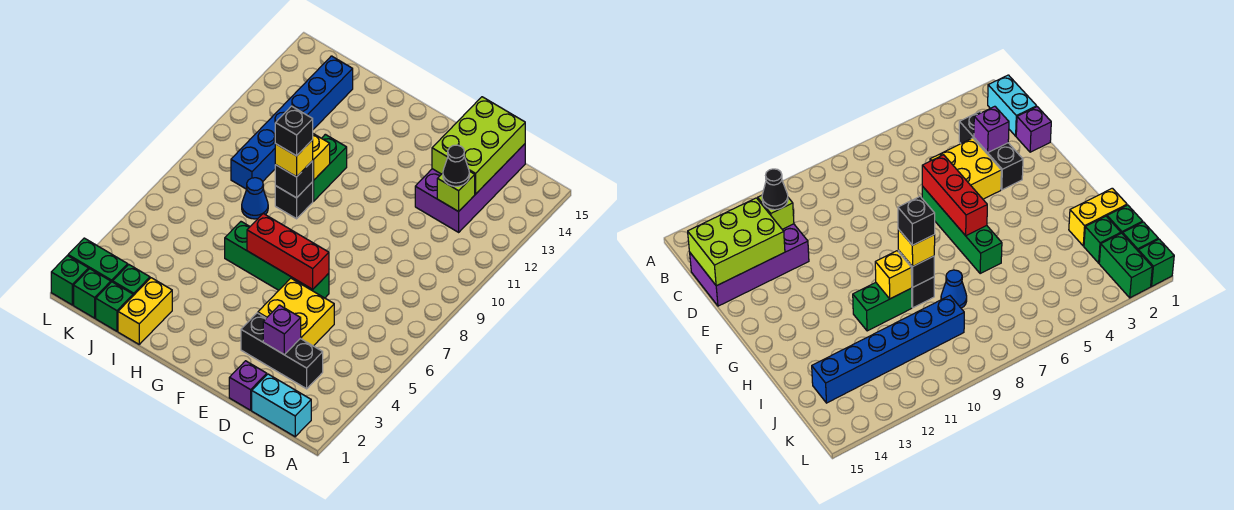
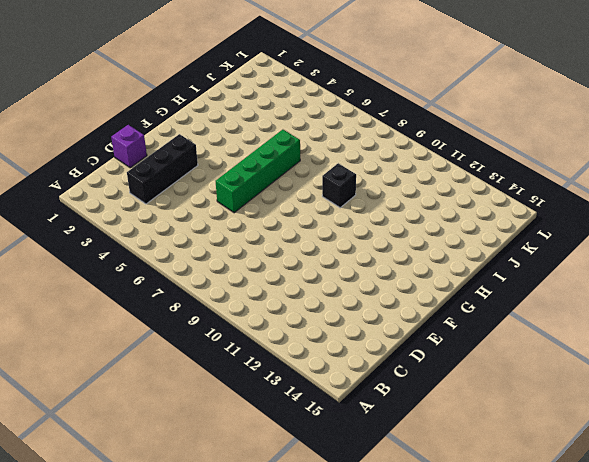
none -> cyan brick B1:C1 level 1
none -> purple brick C12:D15 level 1
none -> yellow brick D4:E5 level 1

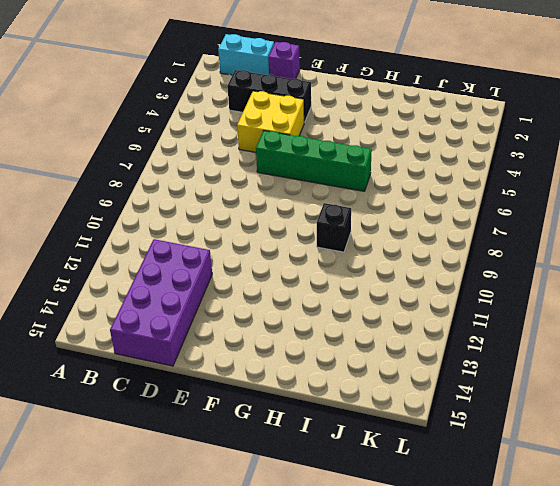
none -> green brick H10:H11 level 1
none -> yellow brick I1:I2 level 1
none -> blue cone I8 level 1

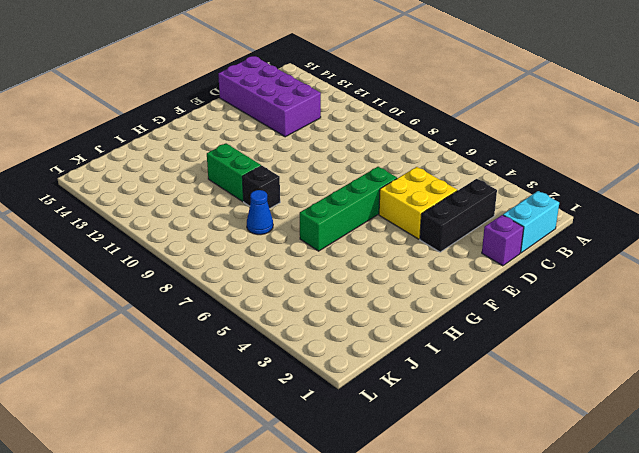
none -> yellow brick I1:I2 level 1
none -> green brick J1 level 1
none -> green brick J2 level 1

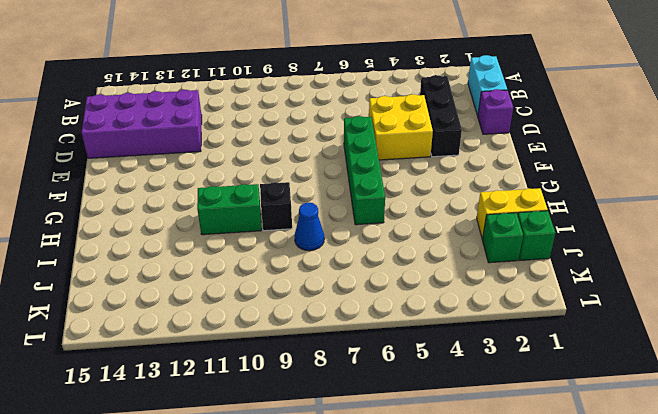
none -> blue brick J9:J14 level 1
none -> green brick K1 level 1
none -> green brick K2:L2 level 1

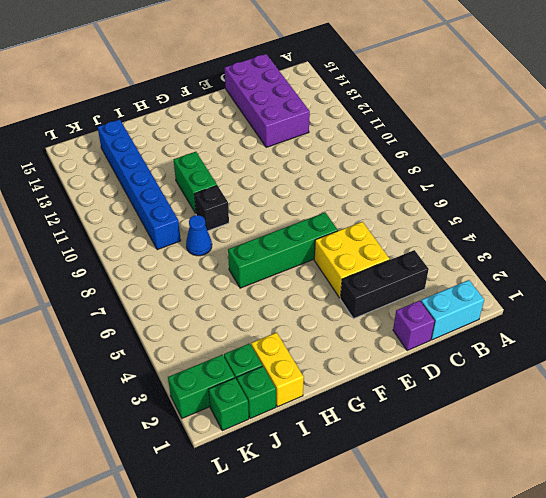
none -> green brick L1 level 1
none -> lime brick C12 level 2
none -> lime brick C13:D15 level 2

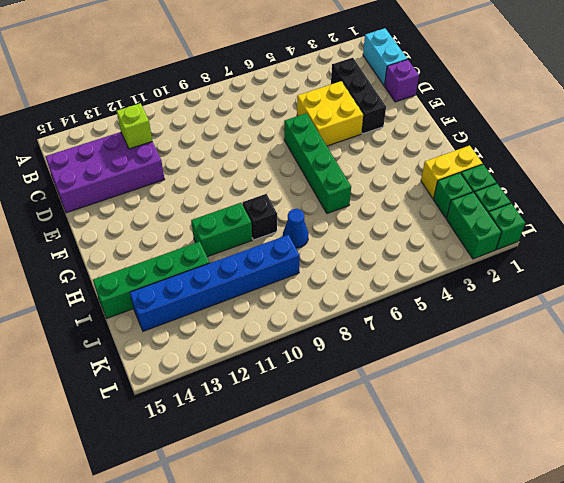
green brick I12:I15 level 1 -> none
none -> lime brick C13:D15 level 2
none -> purple brick D3 level 2
none -> red brick E6:G6 level 2

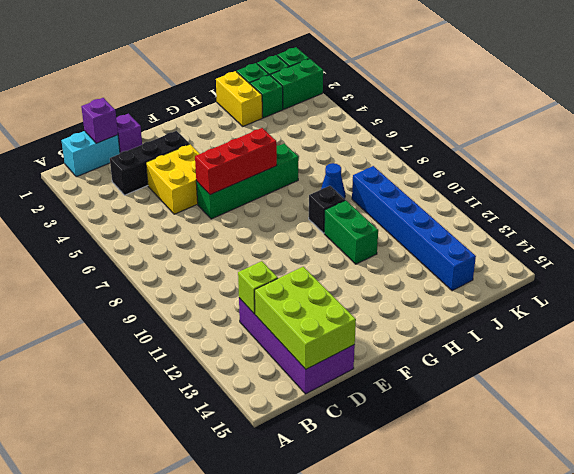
purple brick C1 level 2 -> purple brick D3 level 2
none -> black brick H9 level 2
none -> yellow brick H10 level 2
none -> black cone C12 level 3

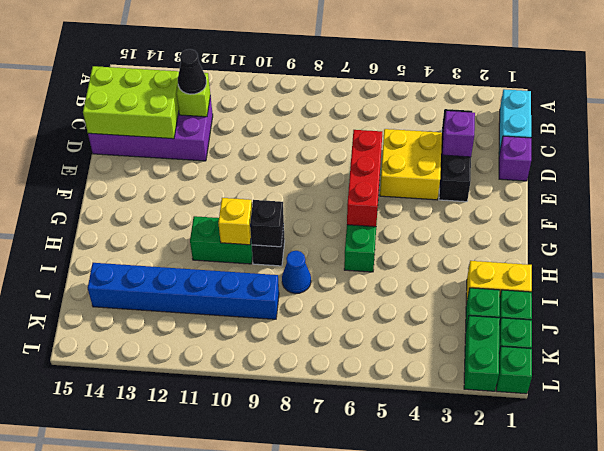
none -> yellow brick H9 level 3
none -> black brick H9 level 4

